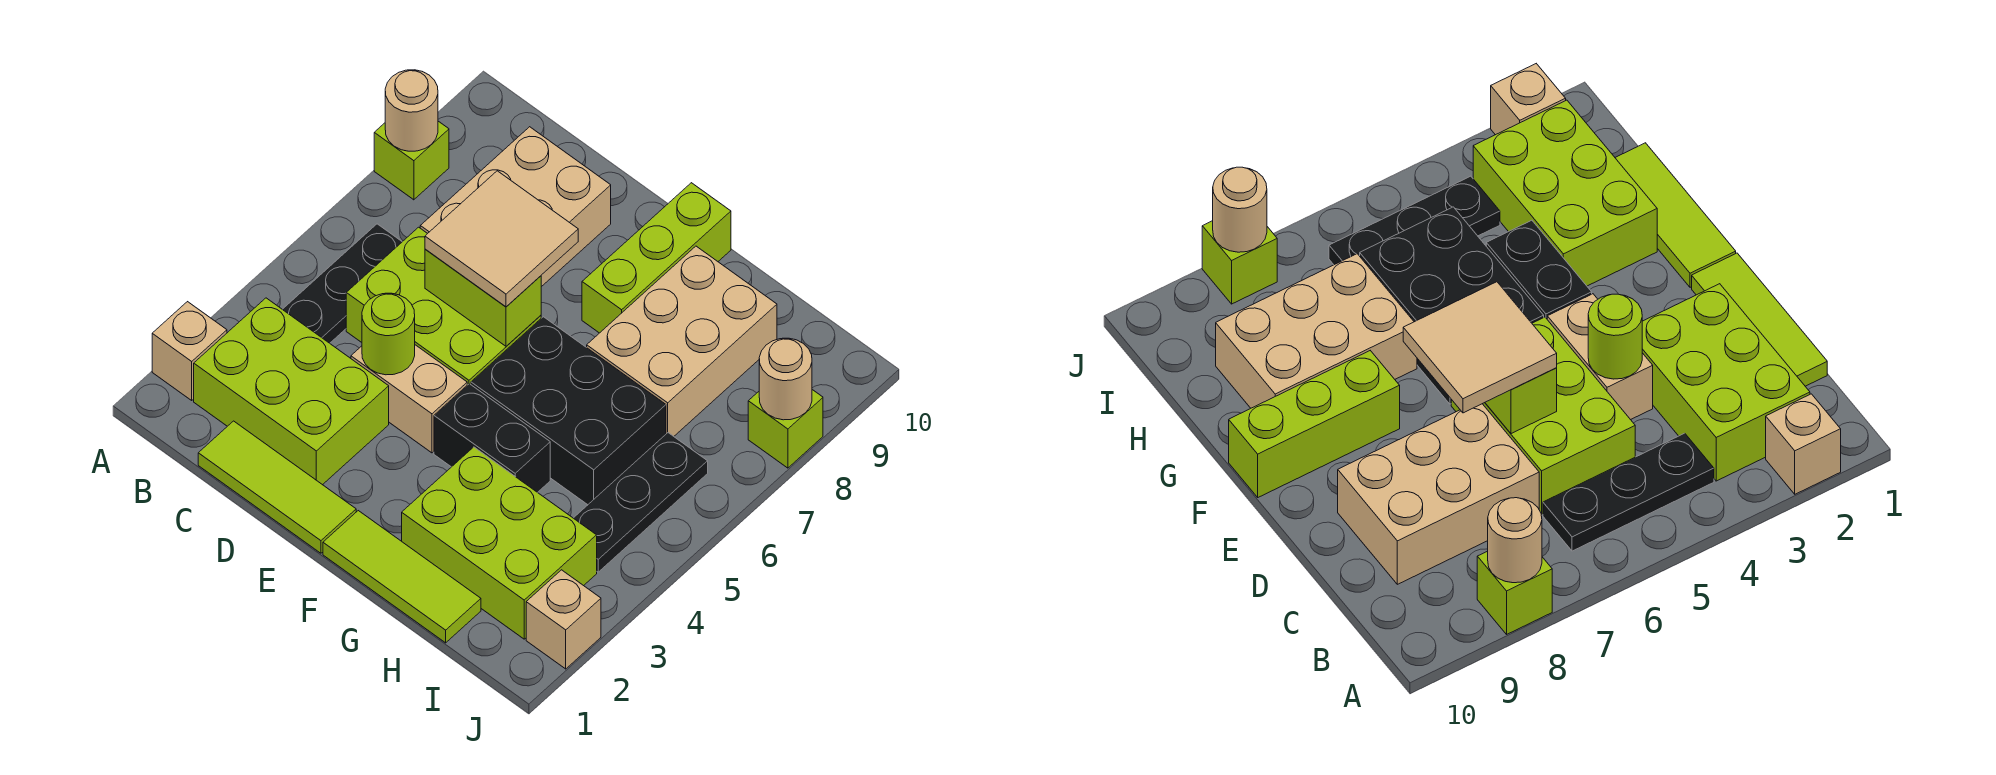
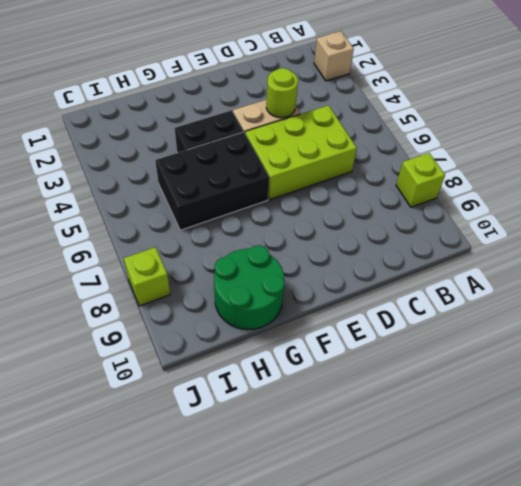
green round brick G9:H10 level 1 -> tan brick G7:H9 level 1
none -> lime brick B2:D3 level 1
none -> black plate B4:B6 level 1
none -> lime tile C1:E1 level 1

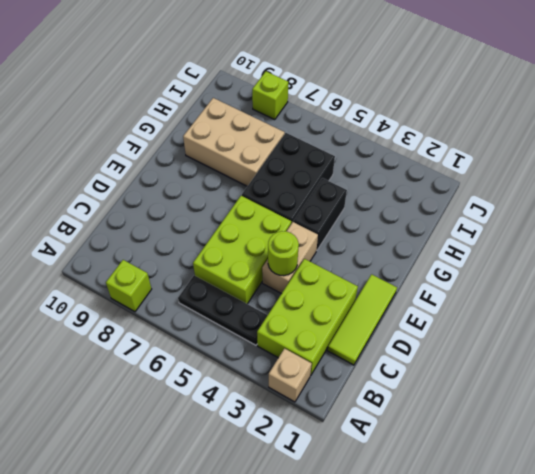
none -> tan brick C7:D9 level 1
none -> lime tile F1:H1 level 1
none -> lime brick F8:F10 level 1

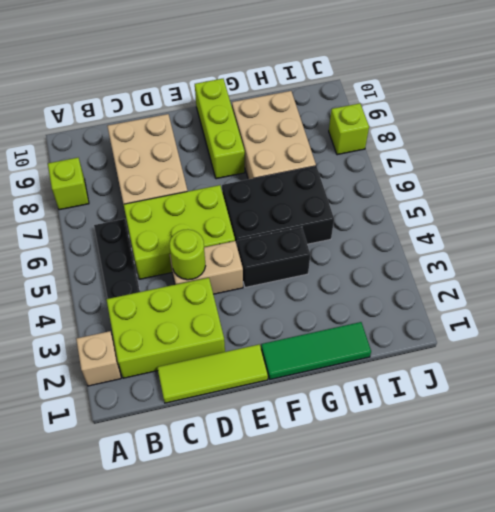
green tile F1:H1 level 1 -> lime tile F1:H1 level 1
none -> lime brick G2:I3 level 1
none -> black plate I4:I6 level 1
none -> tan brick J2 level 1

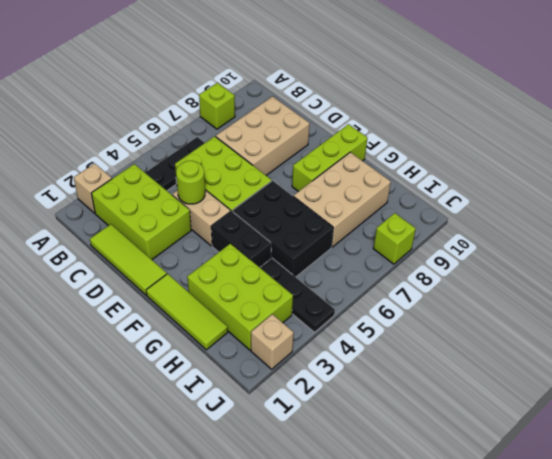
black plate H4:J4 level 1 -> black plate I4:I6 level 1
none -> tan round brick A8 level 2
none -> lime brick D6:E6 level 2
none -> tan round brick J8 level 2

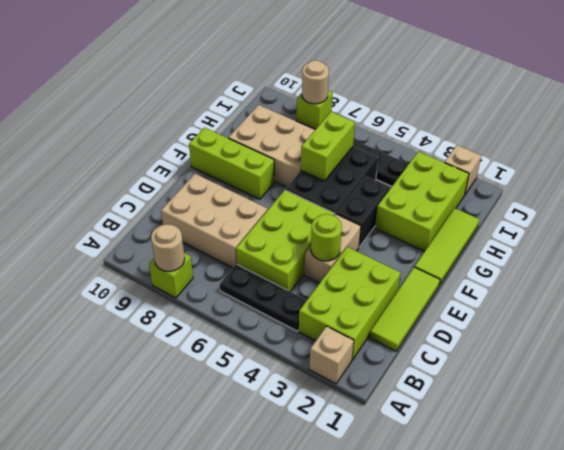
lime brick G6:H6 level 2 -> lime brick D6:E6 level 2
none -> tan tile D6:E7 level 3

